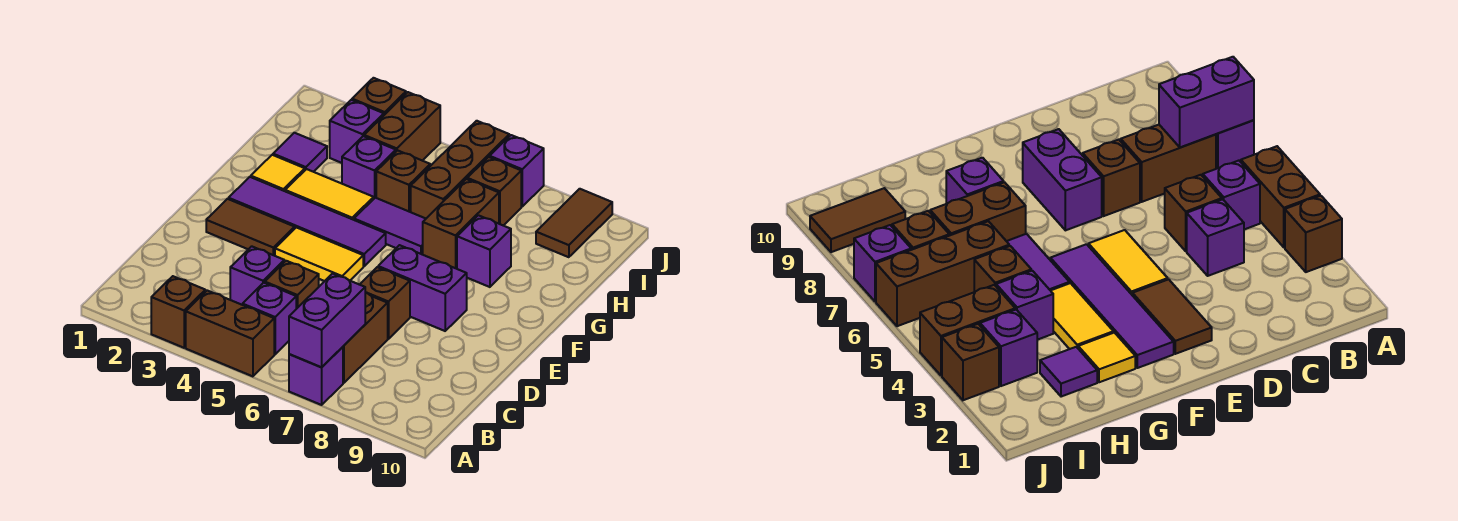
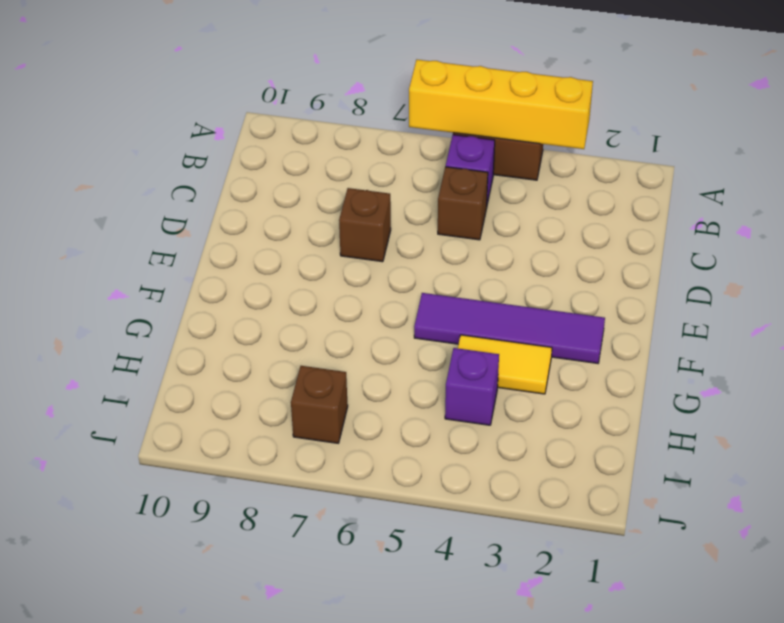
yellow brick A3:A6 level 2 -> none
none -> brown brick A3 level 1
none -> purple brick A7 level 1
none -> brown brick B7:C7 level 1

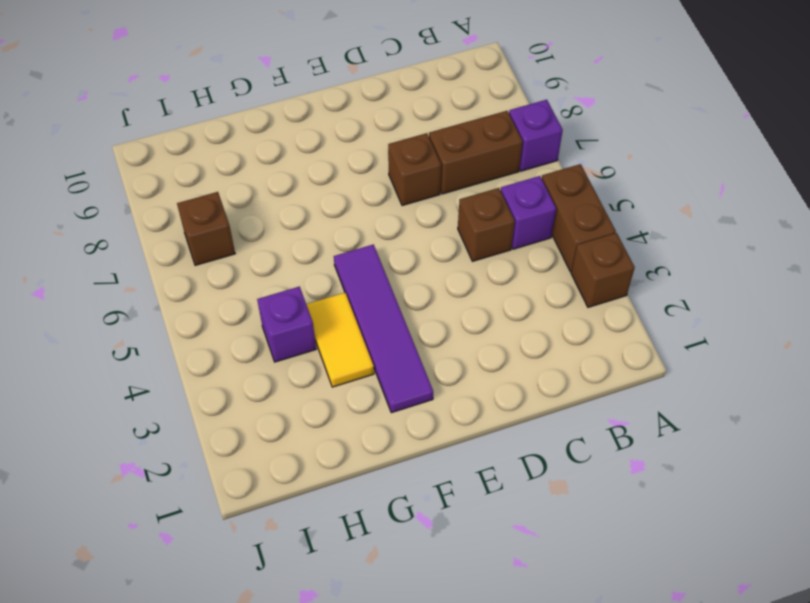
none -> purple brick C4 level 1
none -> brown tile E2:E3 level 1
none -> yellow tile E4:E5 level 1

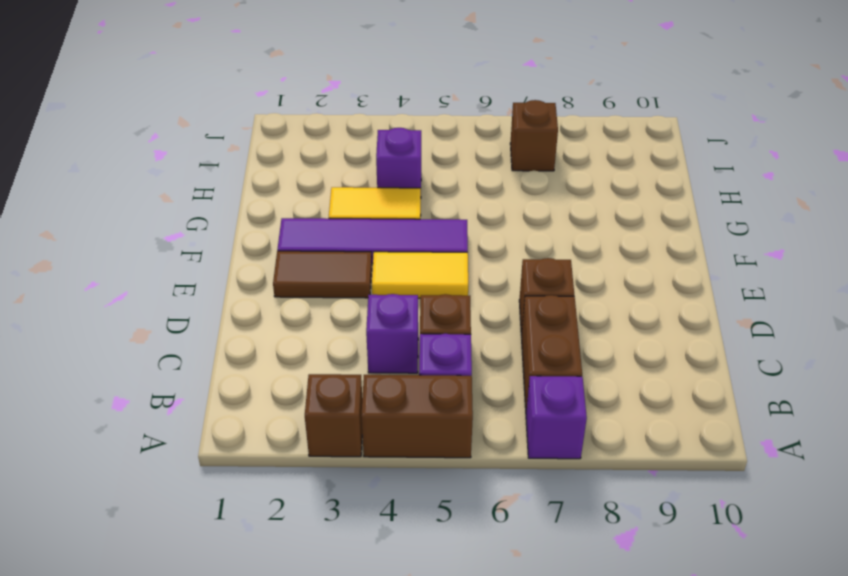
none -> purple brick E7:E8 level 1
none -> yellow tile G2 level 1
none -> purple tile G5:G6 level 1

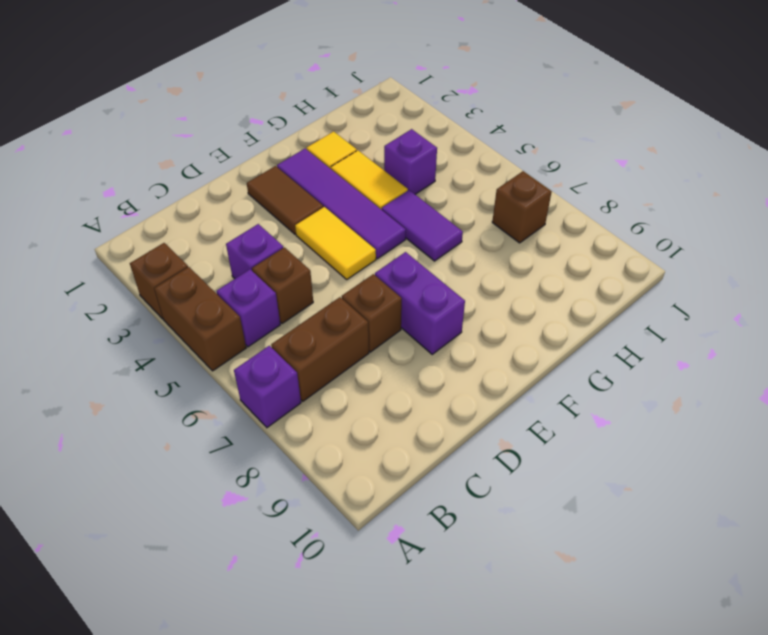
none -> brown brick G7:H7 level 1
none -> purple brick G8 level 1
none -> purple tile H2 level 1

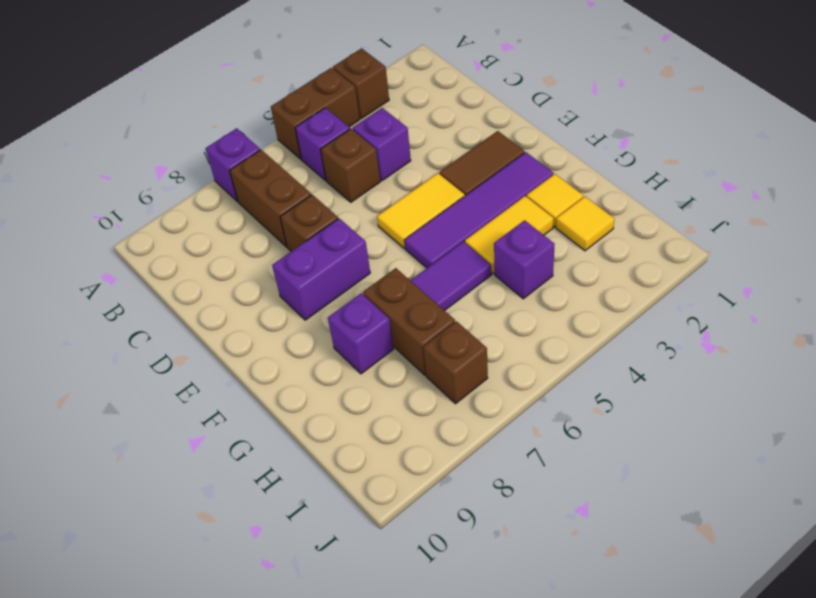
yellow tile H2 level 1 -> purple tile H2 level 1
none -> brown brick H5 level 1
none -> brown brick H6:J6 level 1
none -> purple brick I3 level 1

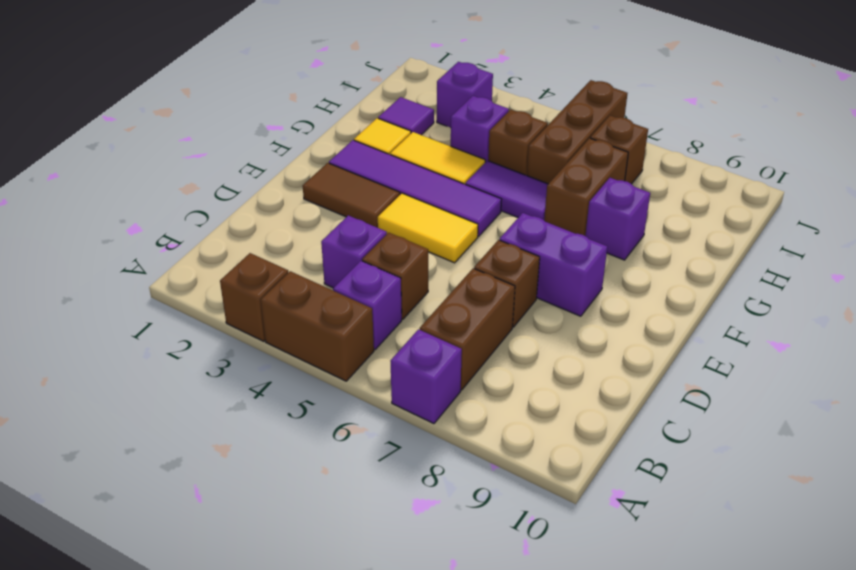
none -> brown brick I4:J4 level 1
none -> brown tile I9:J9 level 1
none -> brown brick J3 level 1

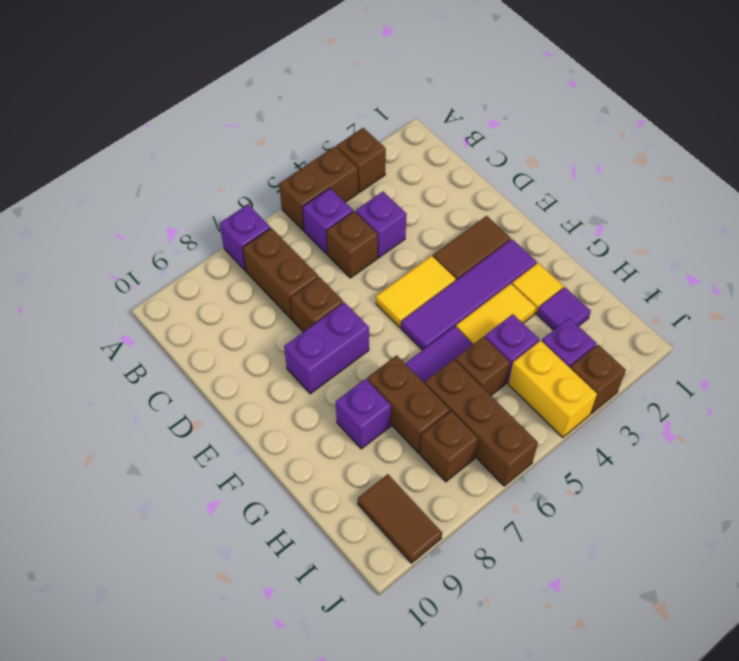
yellow brick I4:J4 level 1 -> brown brick I4:J4 level 1
none -> purple brick J7 level 1
none -> purple brick A7:B7 level 2

